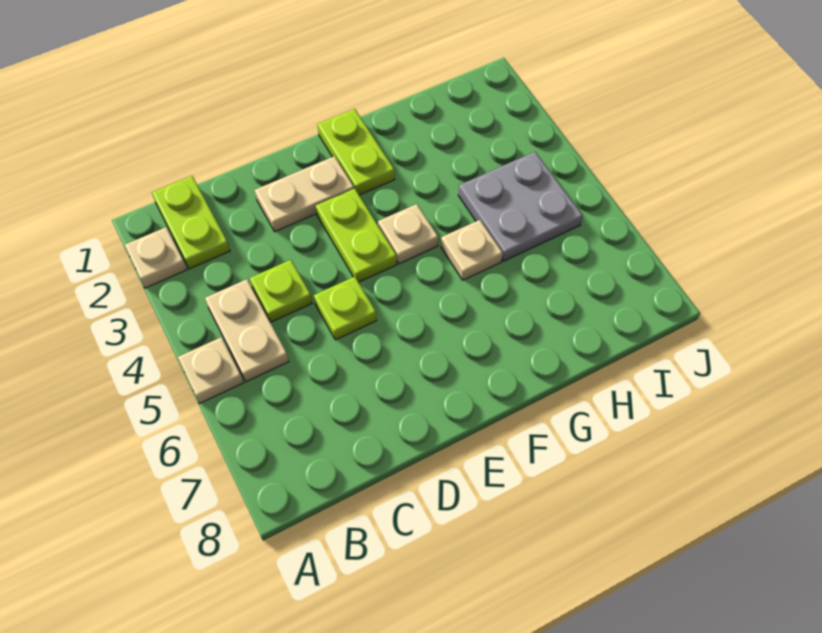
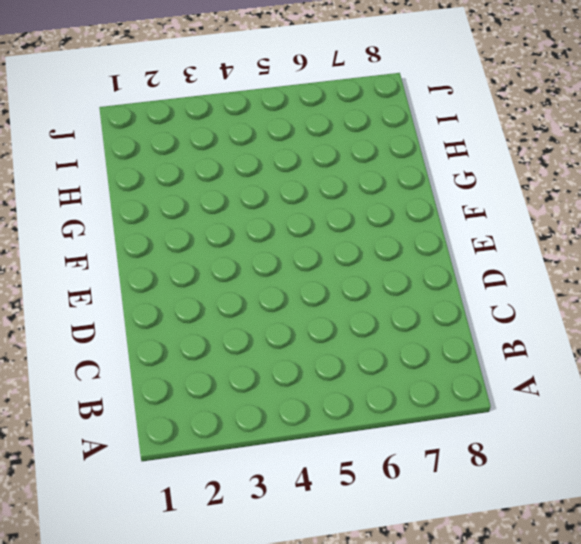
none -> tan plate A2 level 1
none -> tan plate A5 level 1
none -> lime plate B1:B2 level 1

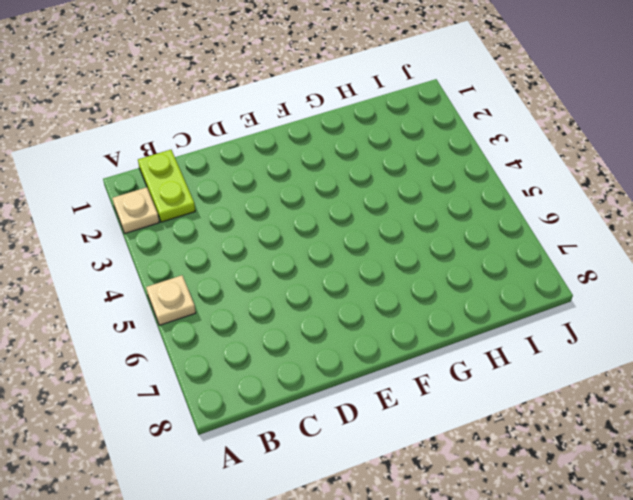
none -> tan plate B4:B5 level 1
none -> lime plate C4 level 1
none -> tan plate D2:E2 level 1

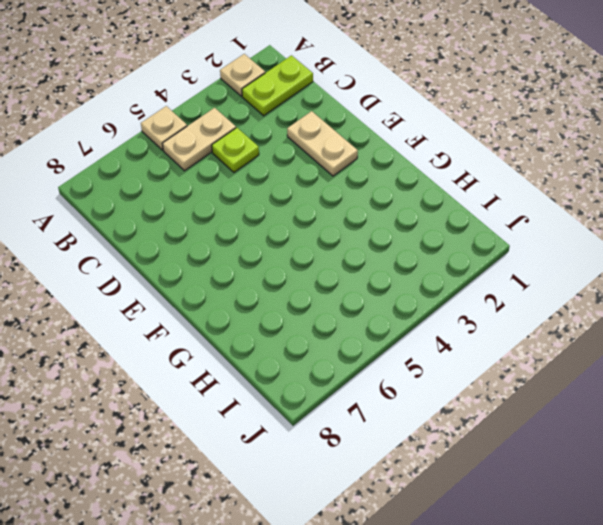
none -> lime plate D5 level 1
none -> lime plate E3:E4 level 1
none -> lime plate F1:F2 level 1

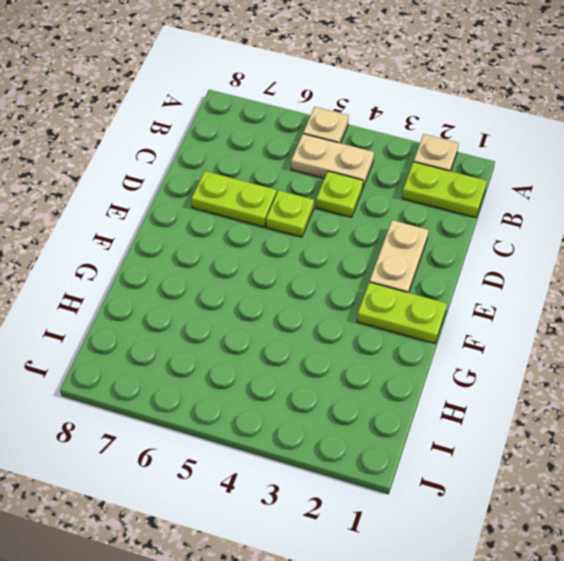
lime plate D6:D7 level 1 -> lime plate E3:E4 level 1
none -> tan plate F4 level 1
none -> tan plate G5 level 1
none -> grey plate H4:I5 level 1

